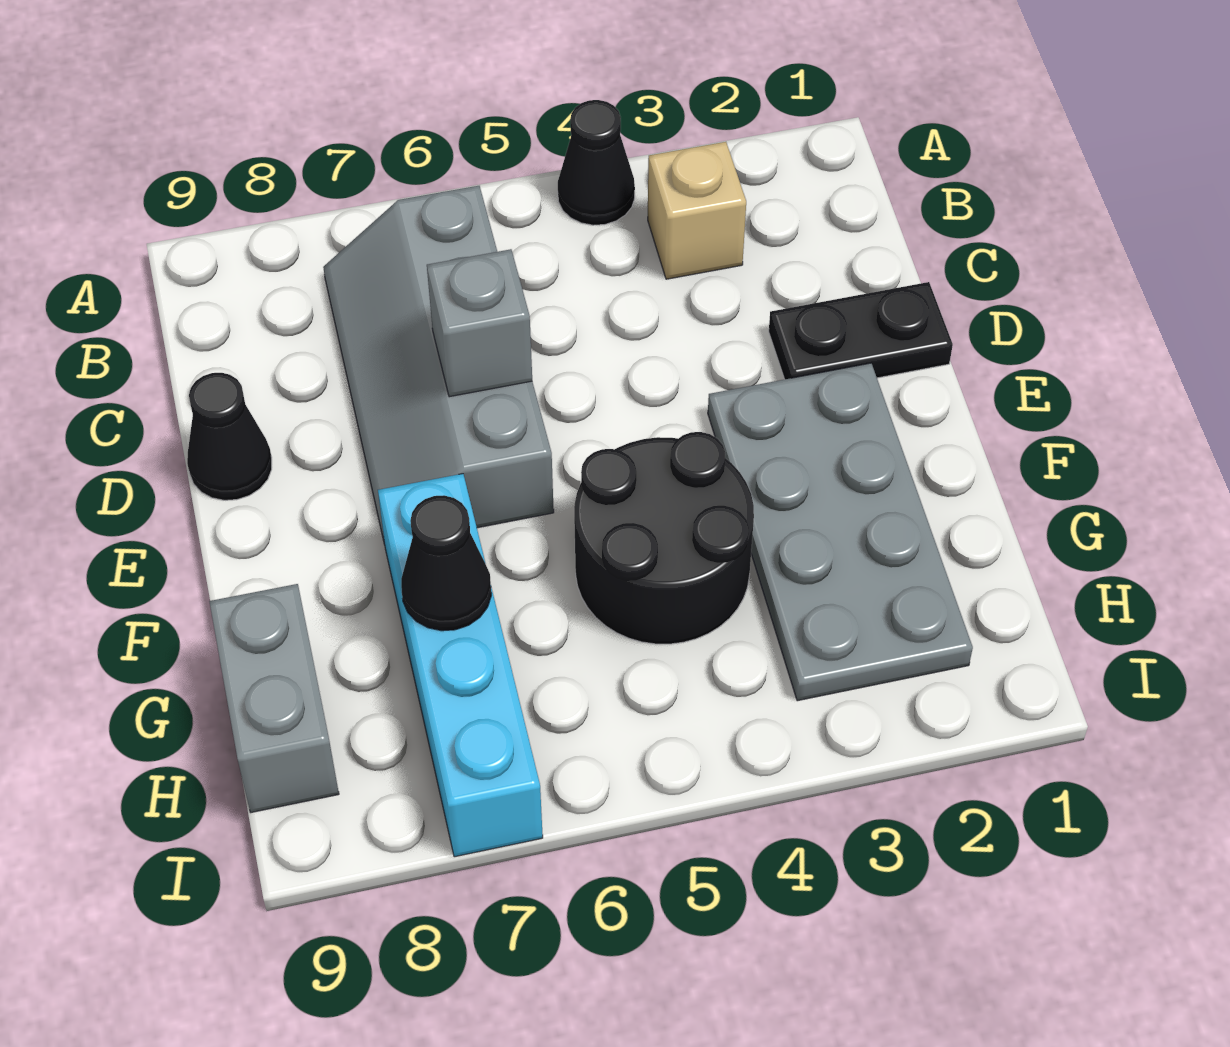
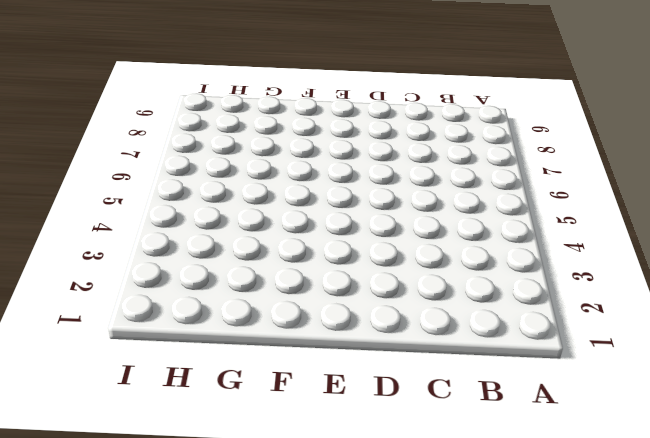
none -> black cone A4 level 1
none -> tan brick B3 level 1

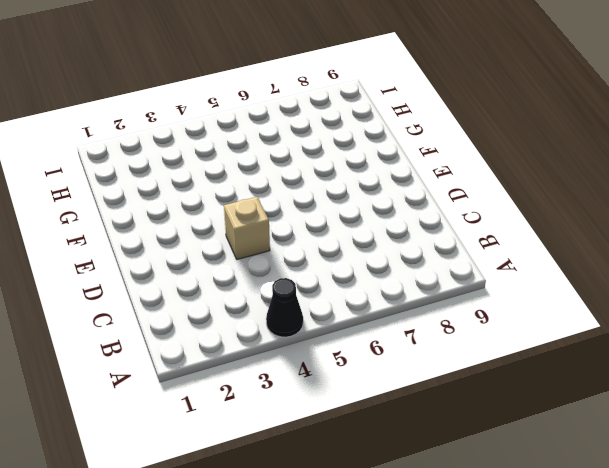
tan brick D4 level 1 -> tan brick B3 level 1
none -> grey slope B6:E7 level 1 top 6
none -> black plate D1:D2 level 1

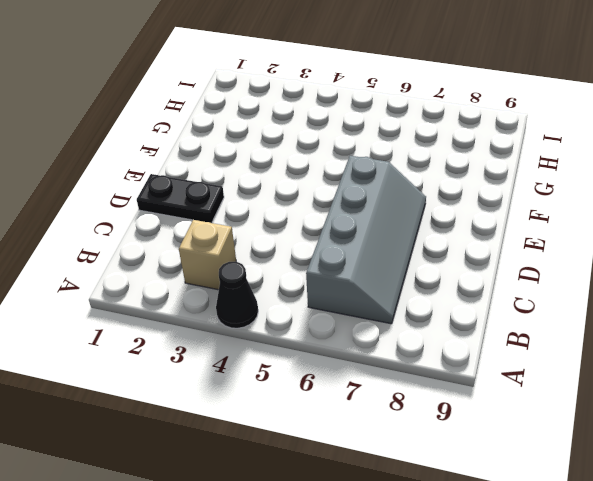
none -> black cone D9 level 1
none -> grey plate E2:H3 level 1

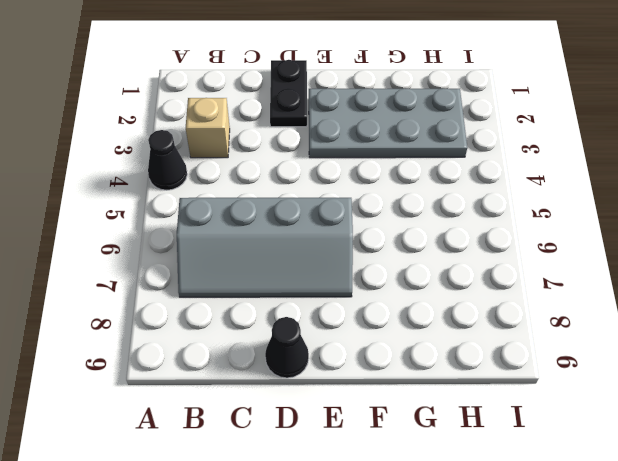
none -> black round brick F4:G5 level 1
none -> cyan brick F7:I7 level 1

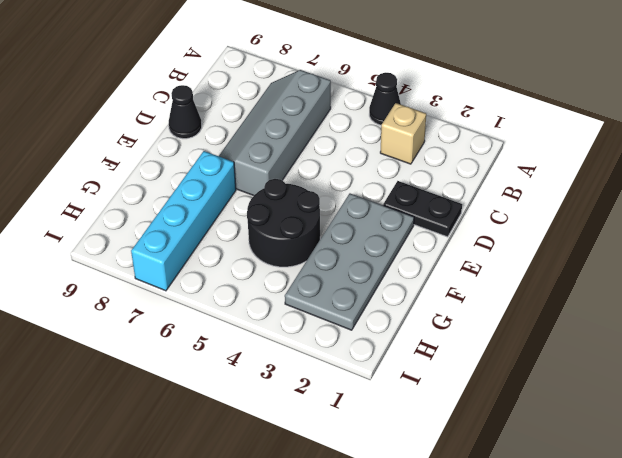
none -> grey brick G9:H9 level 1
none -> grey brick D6 level 2

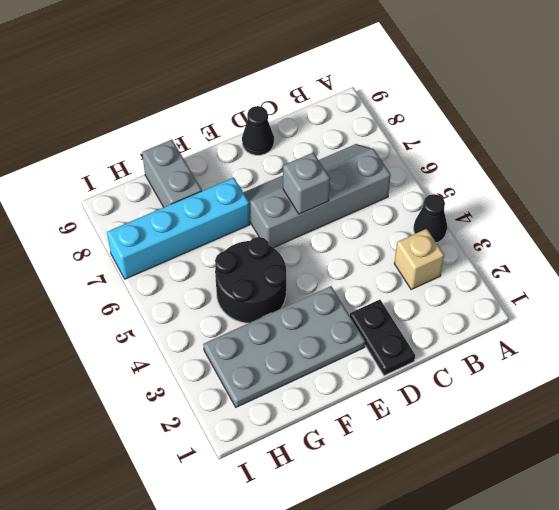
grey brick G8:G9 level 1 -> grey brick G9:H9 level 1
none -> black cone G7 level 2

